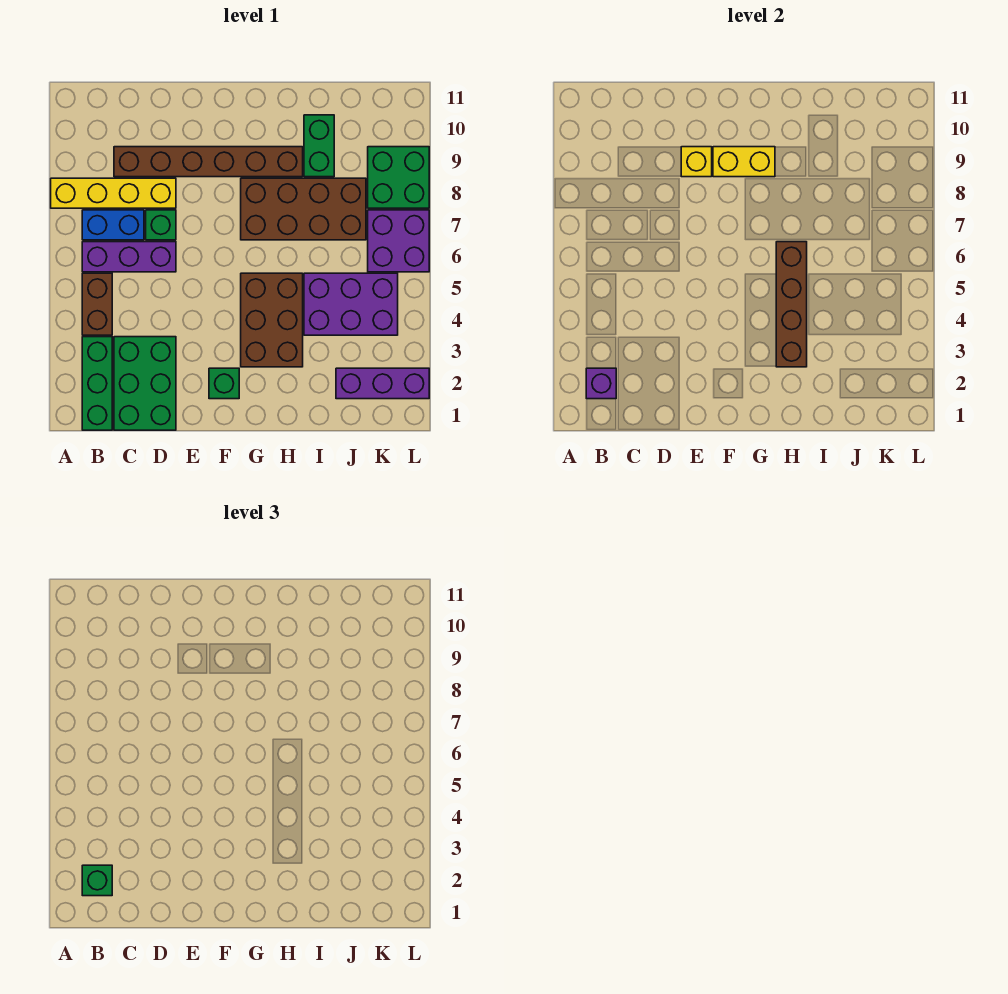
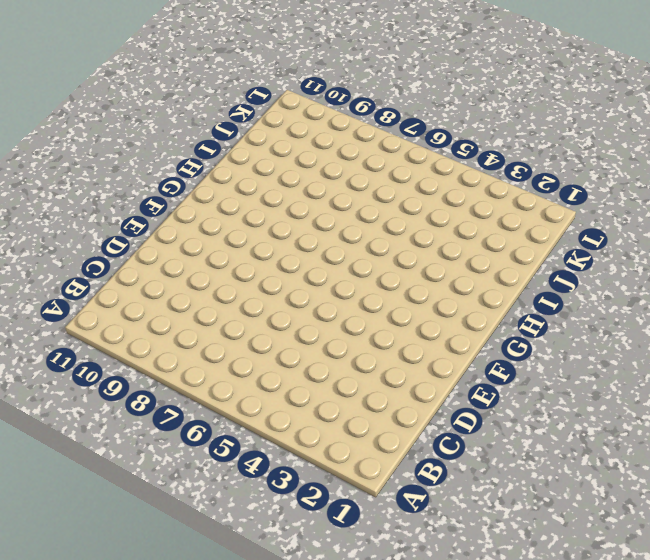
none -> yellow brick A8:D8 level 1
none -> green brick B1:B3 level 1
none -> brown brick B4:B5 level 1

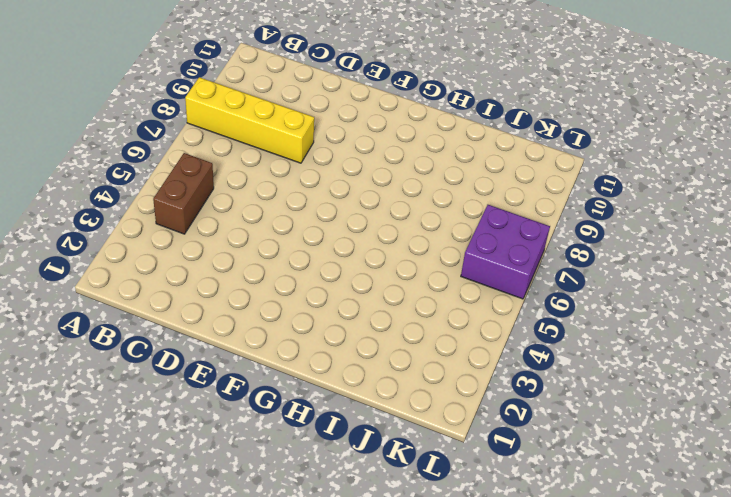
none -> green brick B1:B3 level 1
none -> purple brick B6:D6 level 1
none -> blue brick B7:C7 level 1

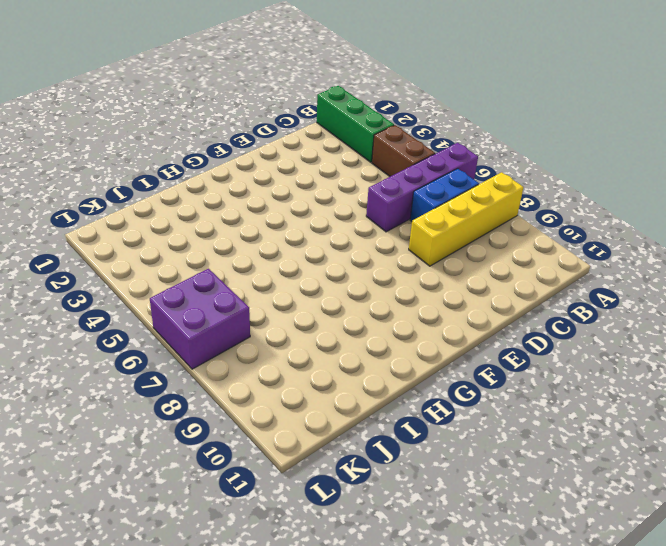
purple brick A6:D6 level 1 -> purple brick B6:D6 level 1
none -> green brick C1:D3 level 1
none -> brown brick C9:H9 level 1
none -> green brick D7 level 1

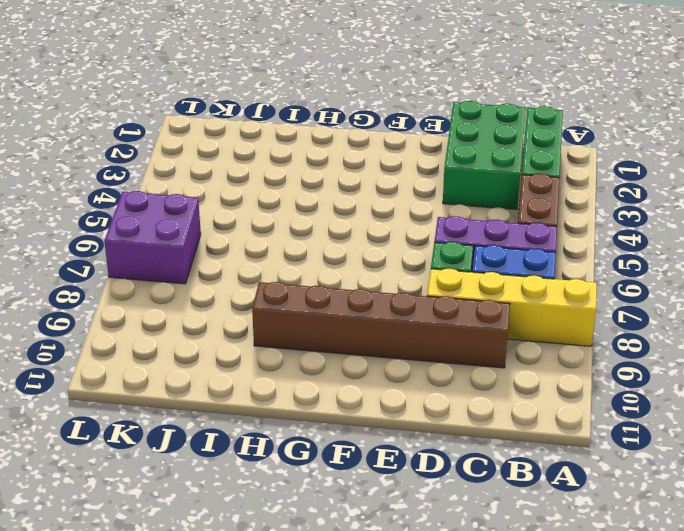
none -> green brick F2 level 1
none -> brown brick G3:H5 level 1
none -> brown brick G7:J8 level 1

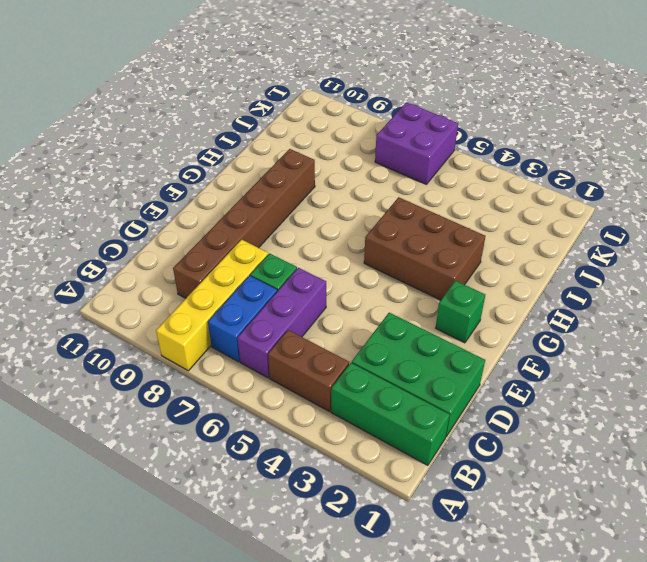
none -> brown brick G7:J8 level 1
none -> purple brick I4:K5 level 1
none -> green brick I9:I10 level 1

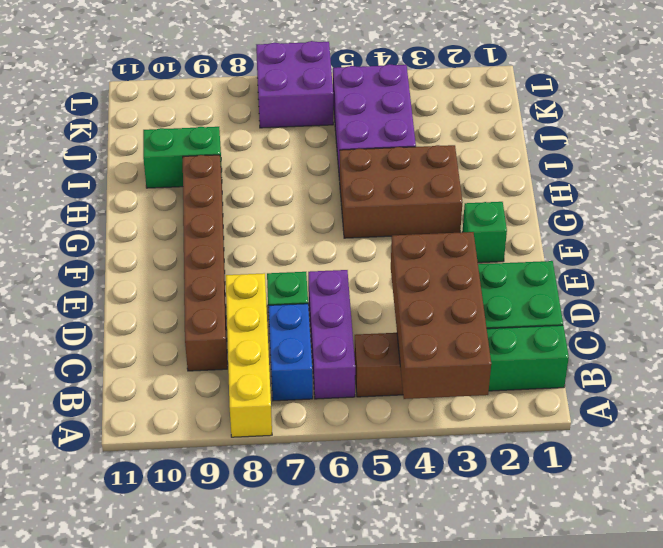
brown brick A3:D4 level 2 -> brown brick G7:J8 level 1
none -> purple brick J2:L2 level 1
none -> green brick K8:L9 level 1
none -> purple brick B2 level 2

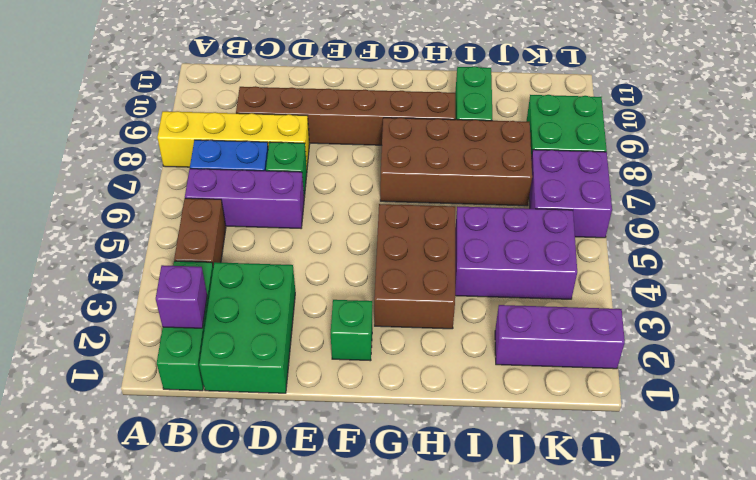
none -> yellow brick E9 level 2
none -> yellow brick F9:G9 level 2
none -> brown brick H3:H6 level 2

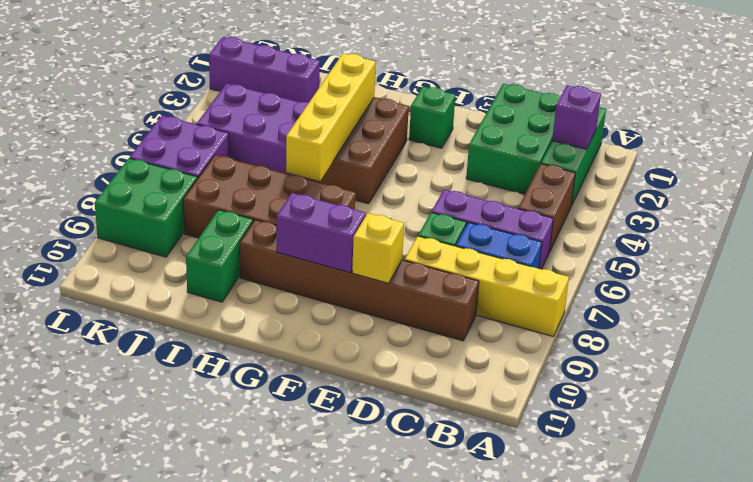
purple brick F9:G9 level 2 -> yellow brick F9:G9 level 2
yellow brick H3:H6 level 2 -> brown brick H3:H6 level 2
none -> green brick B2 level 3

